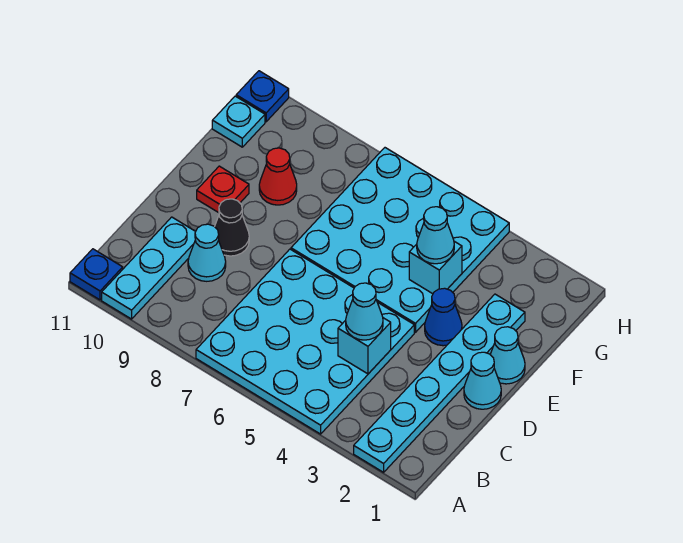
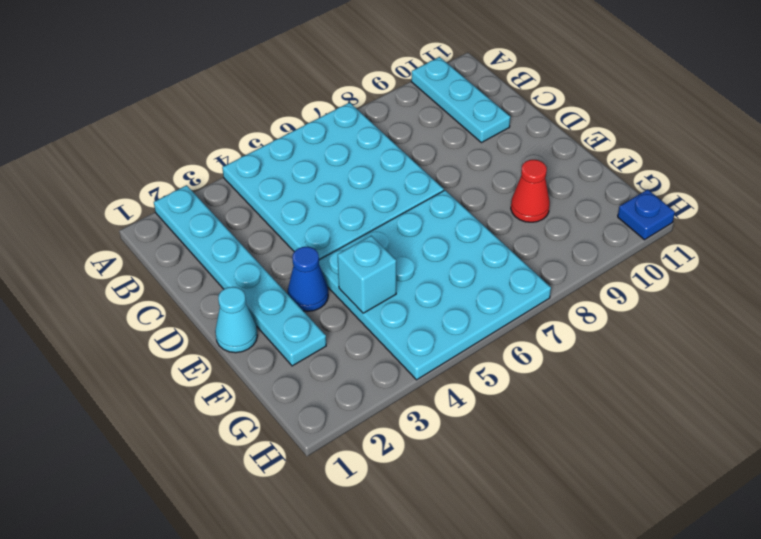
none -> blue plate A11 level 1
none -> cyan cone C9 level 1
none -> cyan cone D1 level 1

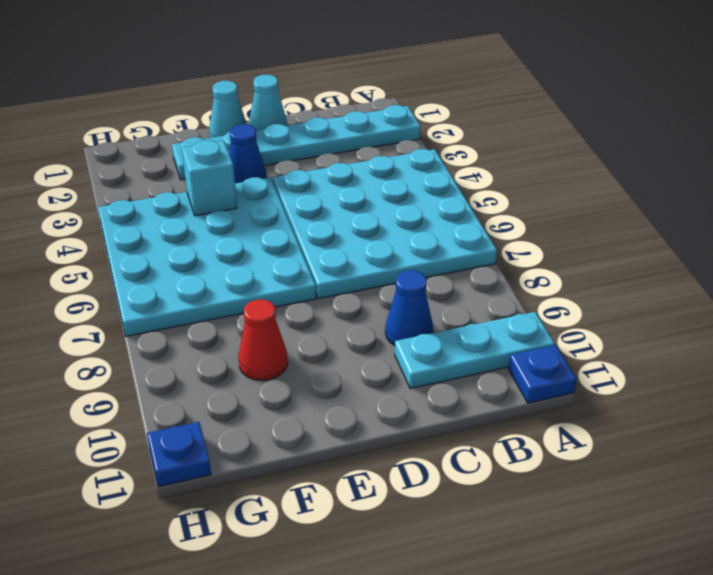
blue cone C9 level 1 -> cyan cone C9 level 1
none -> black cone D9 level 1
none -> red plate E10 level 1
none -> cyan plate G11 level 1

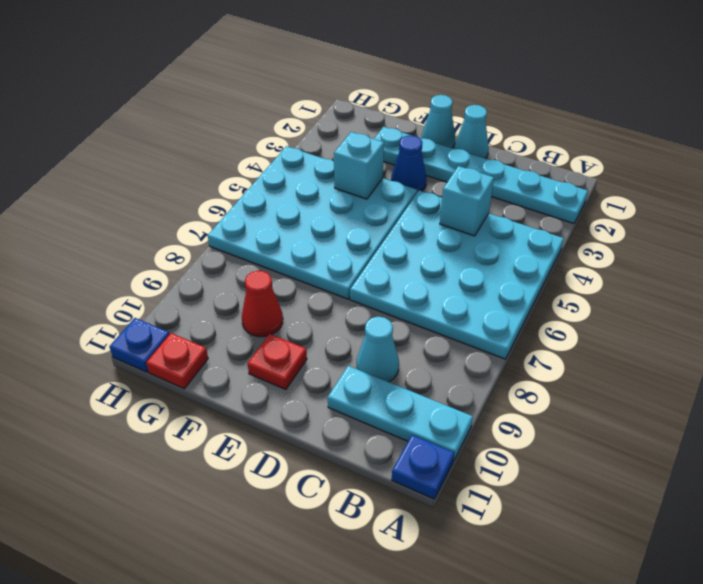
red plate G11 level 1 -> cyan plate G11 level 1
none -> black cone D9 level 1
none -> cyan cone C4 level 3
none -> cyan cone F4 level 3

